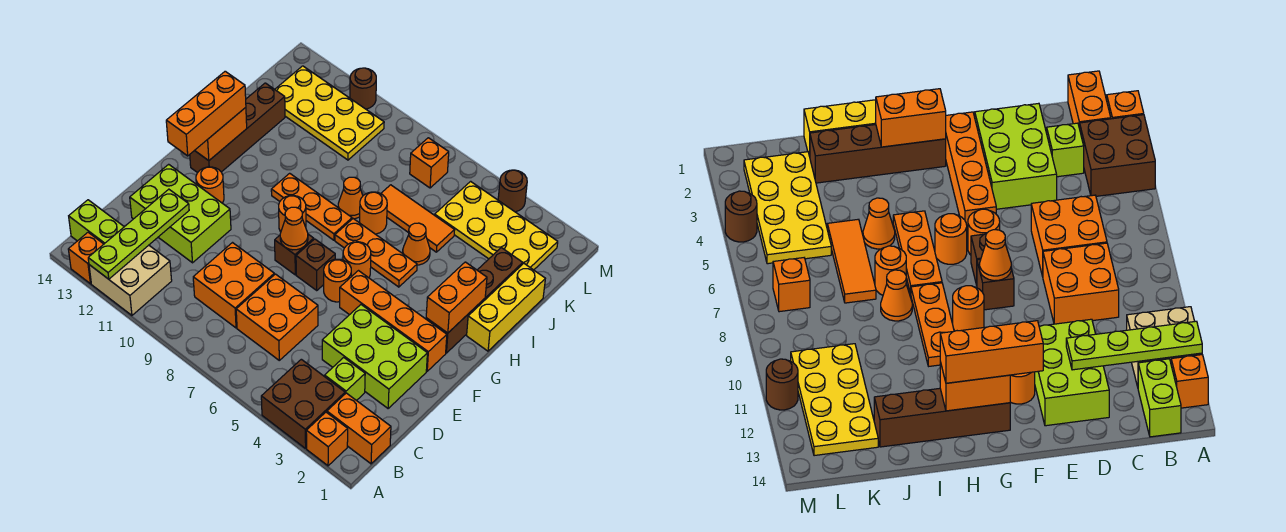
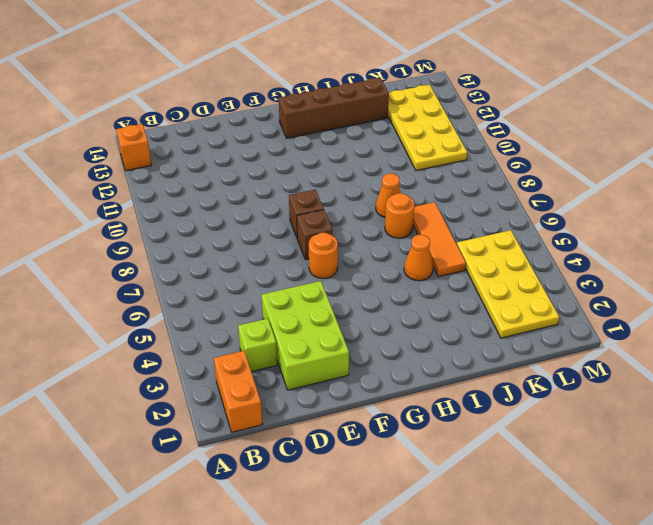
none -> orange brick A2 level 1
none -> brown brick A3:B4 level 1
none -> tan brick A11:B12 level 1
none -> lime brick B13:B14 level 1

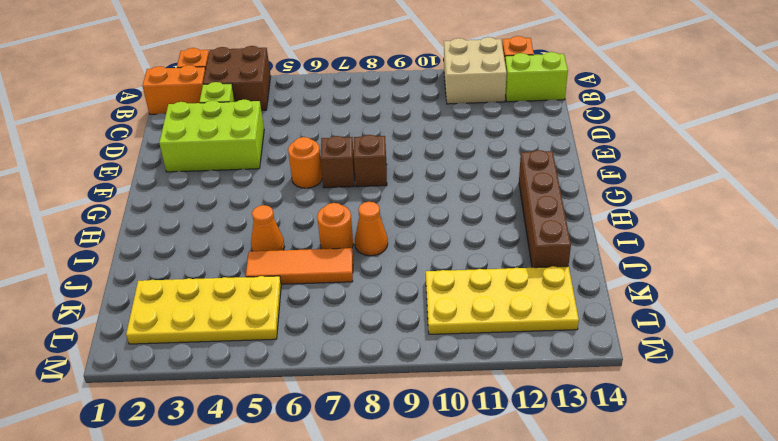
none -> orange brick C6:D7 level 1
none -> orange brick C8:D9 level 1
none -> lime brick D11:E13 level 1
none -> orange brick F2:F5 level 1

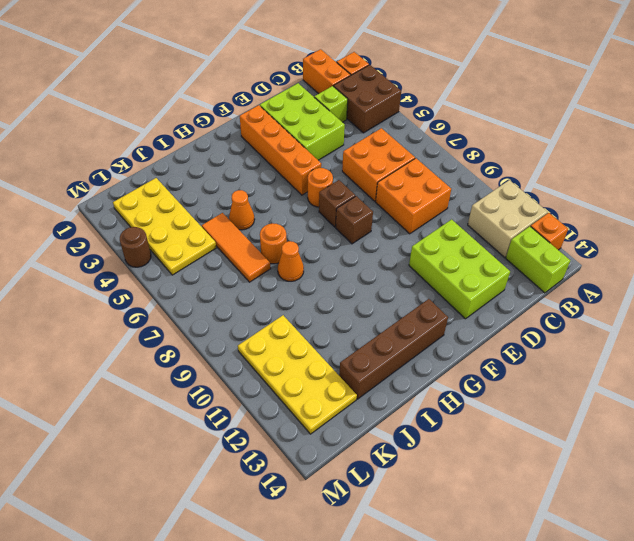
none -> orange round brick F12 level 1
none -> brown brick G2:J2 level 1
none -> orange round brick G6 level 1
none -> orange round brick G9 level 1

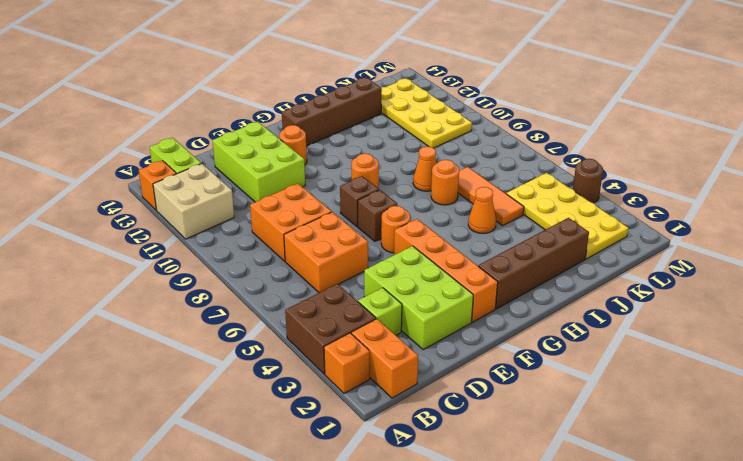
none -> orange round brick G6 level 1
none -> yellow brick H1:J1 level 1
none -> orange plate H5:H7 level 1
none -> orange plate H8:H10 level 1

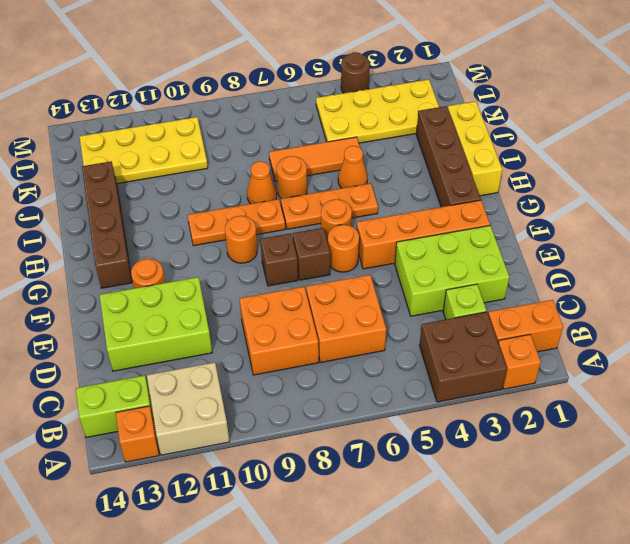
none -> orange brick L7 level 1
none -> brown round brick M11 level 1
none -> lime plate A12:D12 level 2
none -> orange cone F8 level 2

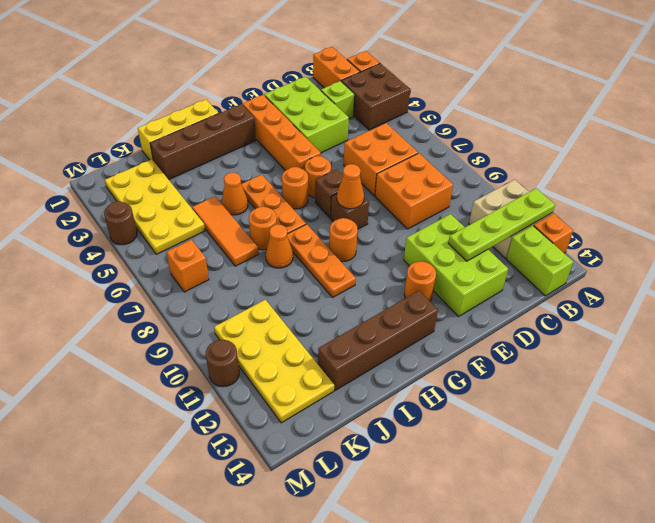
none -> orange brick G2:H2 level 2
none -> orange brick G13:H13 level 2
none -> orange brick F13:H13 level 3

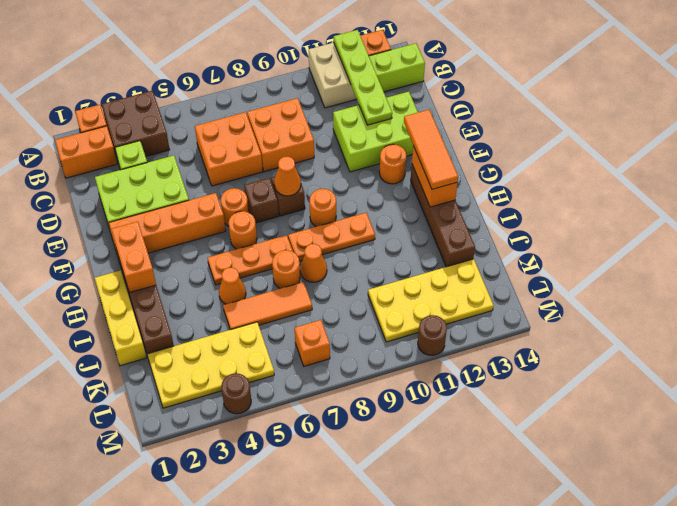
orange tile F13:H13 level 3 -> orange brick F13:H13 level 3

